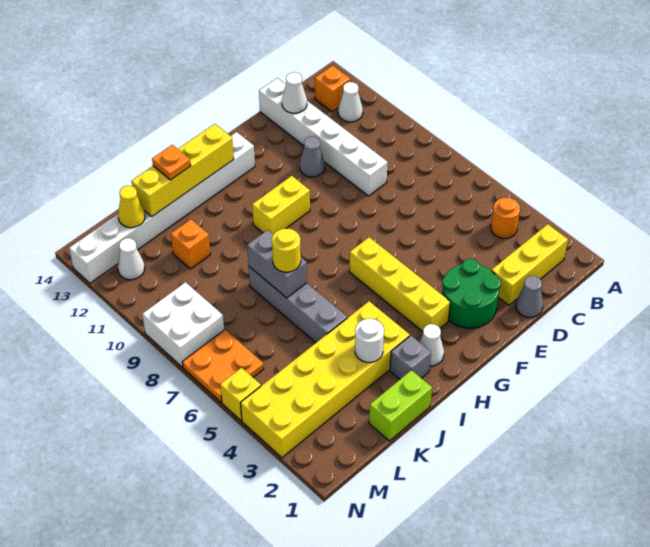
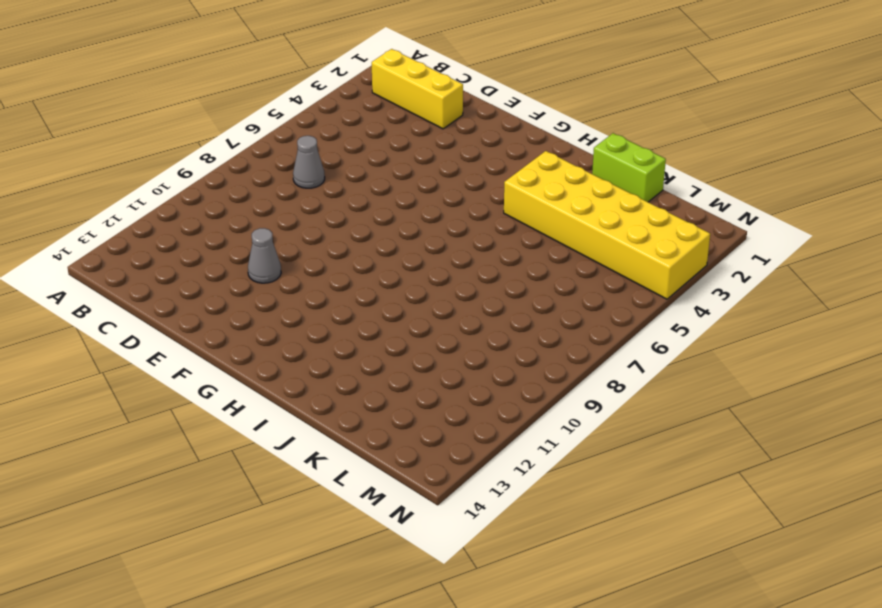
grey cone C7 level 1 -> grey cone D1 level 1
none -> orange round brick B4 level 1
none -> white cone B12 level 1
none -> orange brick B13 level 1

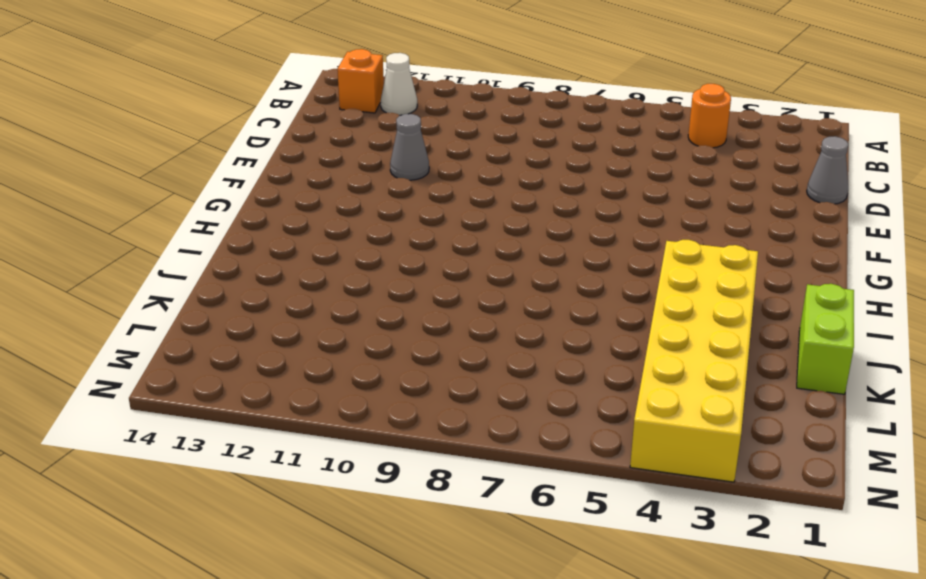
none -> yellow brick B2:D2 level 1
none -> white brick D9:D14 level 1
none -> green round brick E2:F3 level 1

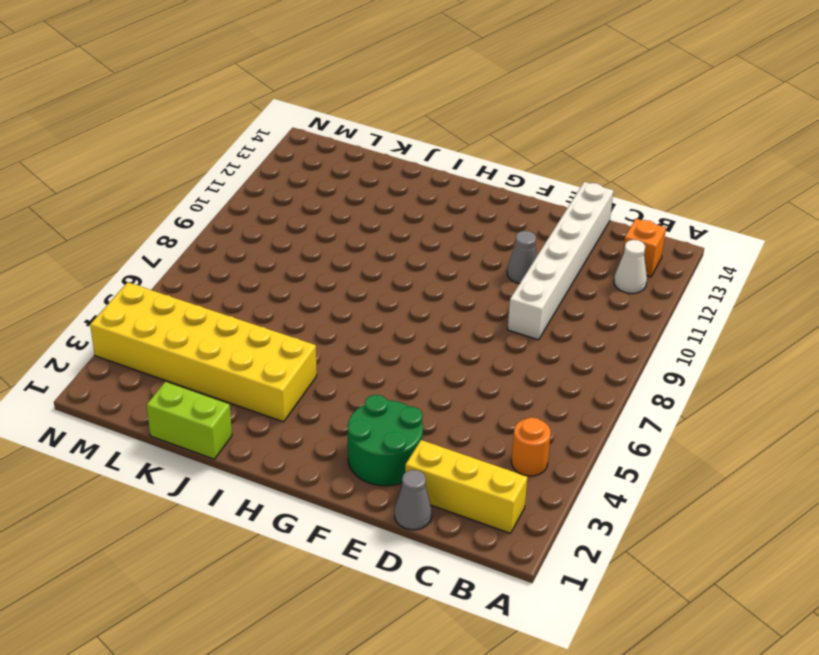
none -> yellow brick G3:G6 level 1
none -> yellow brick G10:H10 level 1
none -> white brick G13:N13 level 1

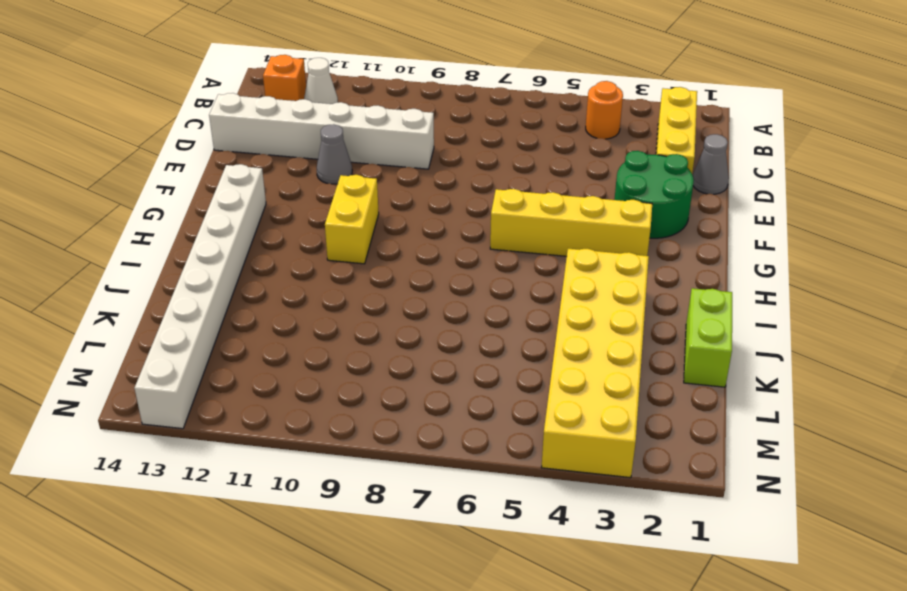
none -> white cone H2 level 1
none -> grey brick I2 level 1
none -> grey brick J5:J8 level 1

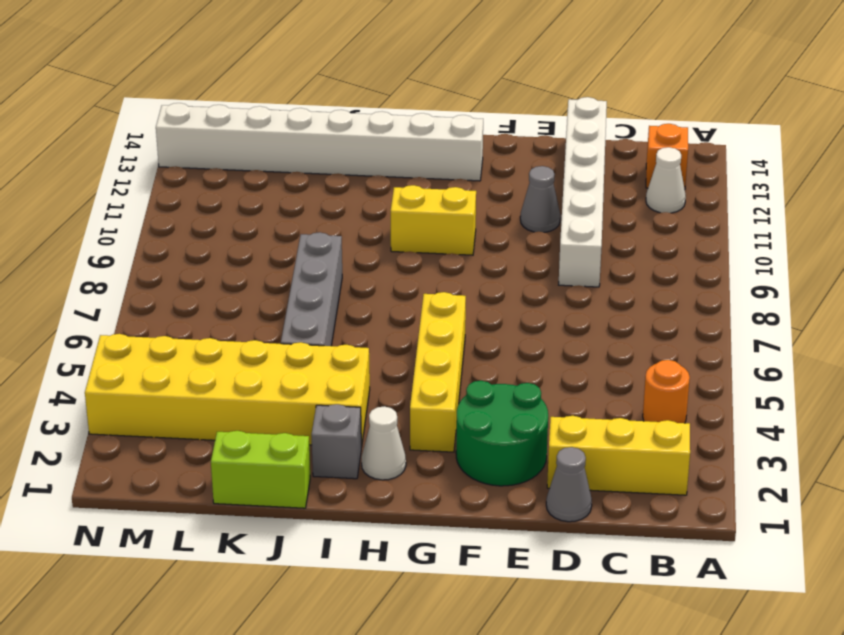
none -> orange brick K11 level 1
none -> orange plate M6:N7 level 1
none -> white brick M8:N9 level 1

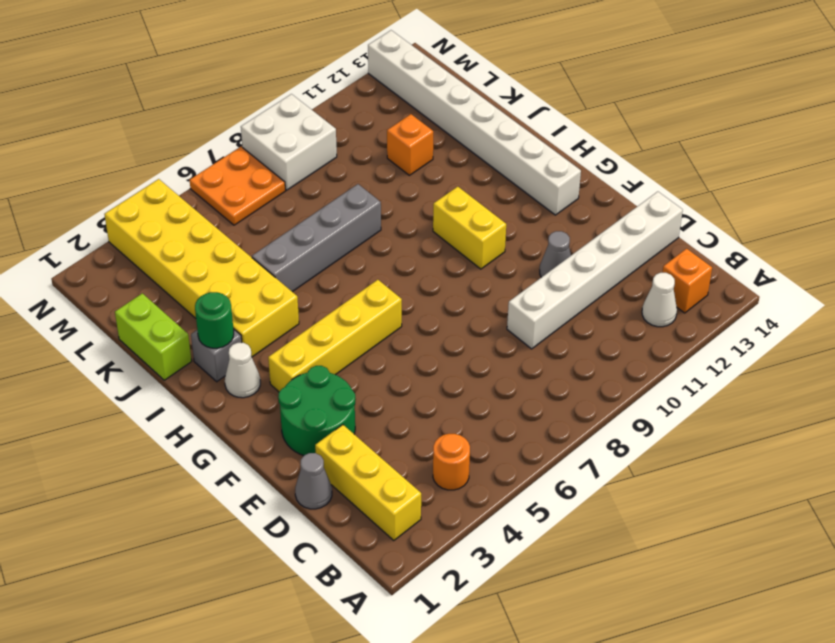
green round brick I2 level 2 -> none
none -> white cone M12 level 1
none -> yellow brick N5 level 1
none -> white cone D13 level 2

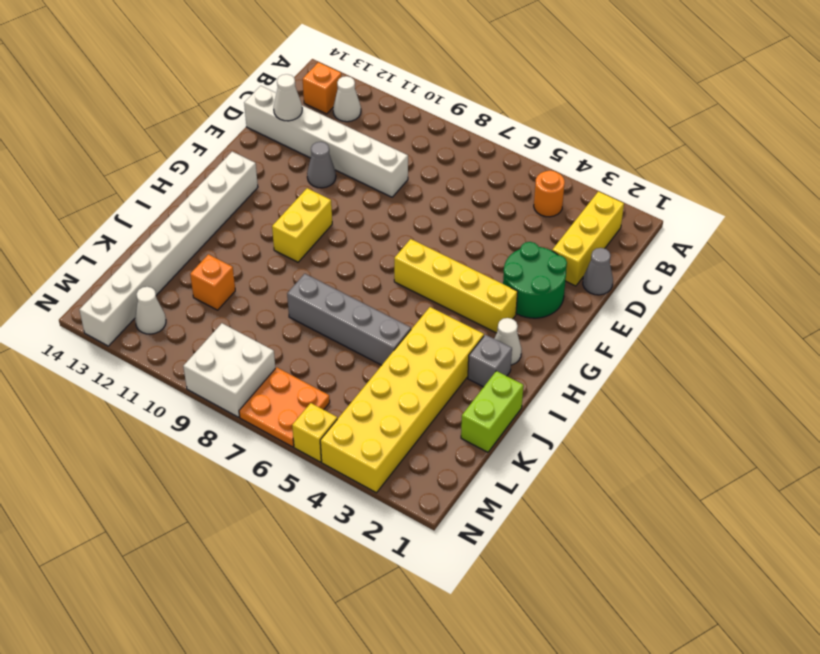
none -> yellow brick H13:K13 level 2
none -> white round brick J3 level 2
none -> grey brick J7:J8 level 2

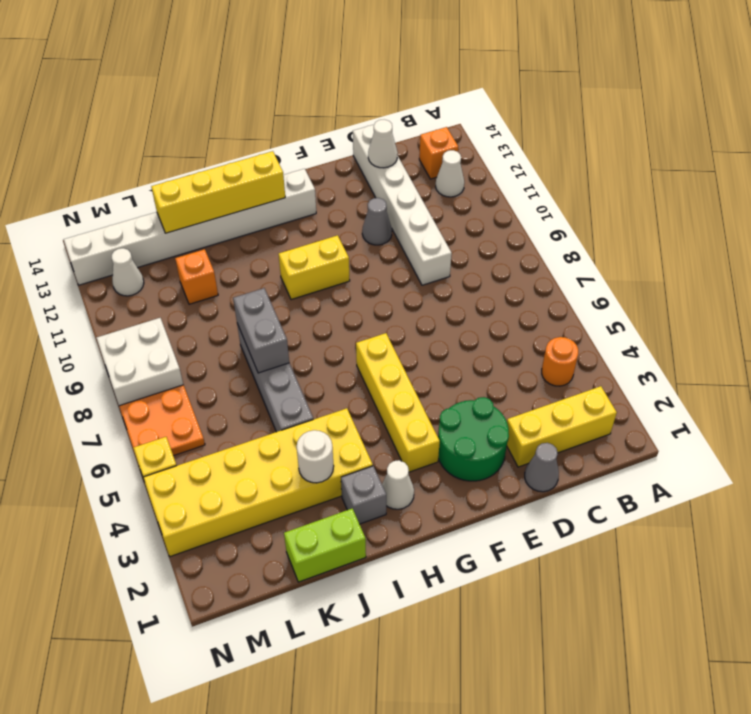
none -> yellow cone L13 level 2
none -> yellow round brick J7 level 3
none -> orange plate J13 level 3

